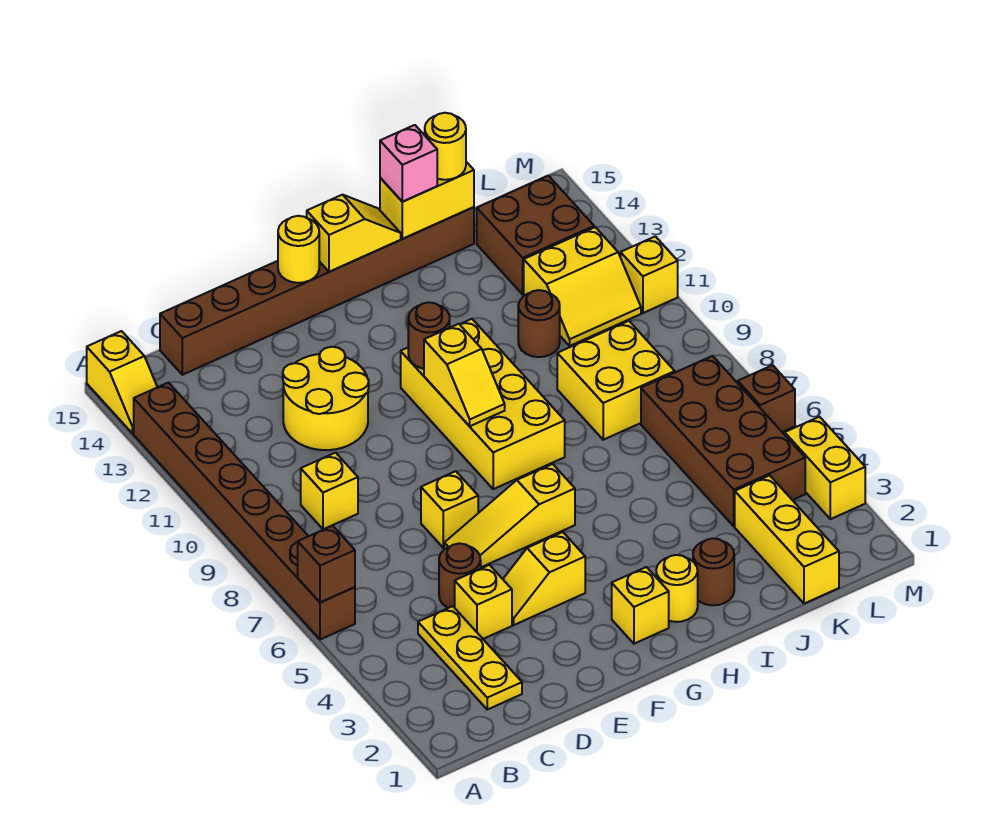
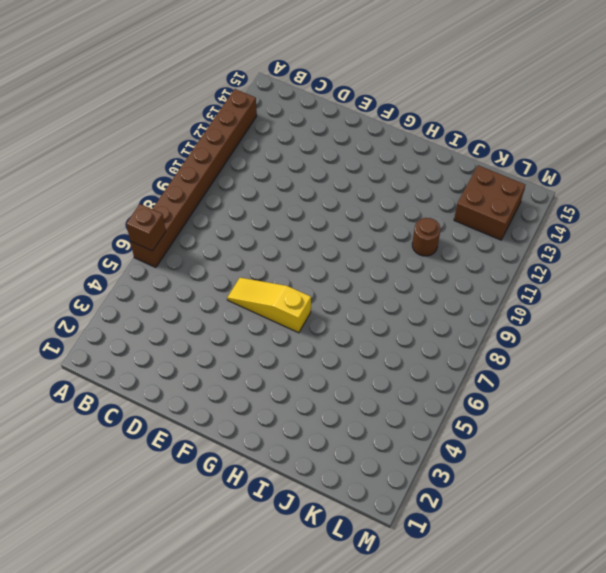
none -> yellow slope A14:A15 level 1 top 15
none -> yellow plate C2:C4 level 1
none -> yellow brick C9 level 1
none -> brown brick C15:J15 level 1

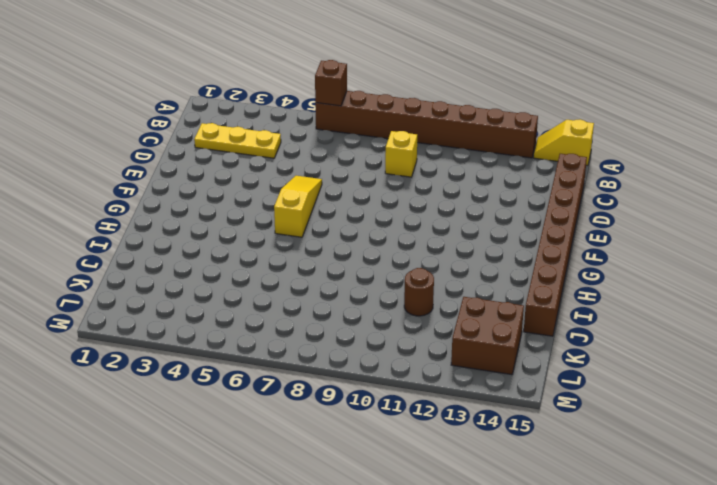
none -> yellow brick D4 level 1
none -> brown round brick D5 level 1
none -> yellow round brick D11:E12 level 1
none -> yellow slope E4:F4 level 1 top F

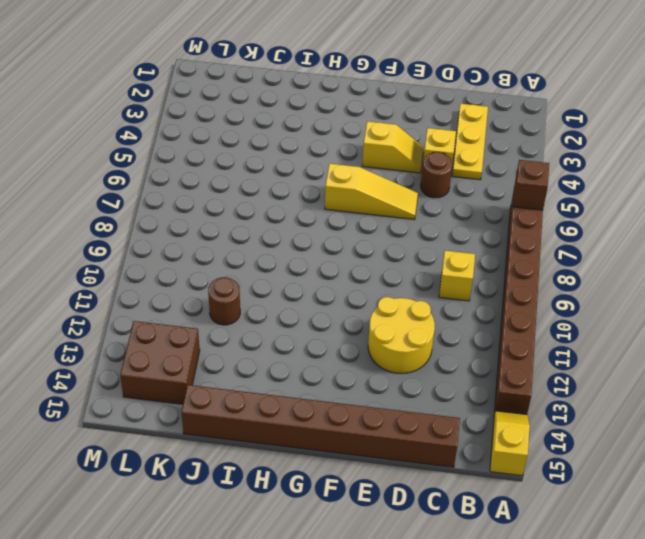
none -> yellow brick E7 level 1
none -> yellow brick G2 level 1
none -> yellow brick G8:H11 level 1
none -> yellow round brick H2 level 1

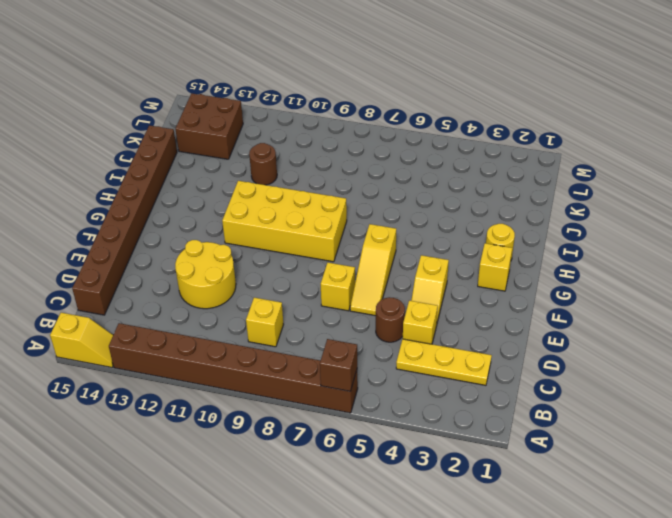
none -> brown round brick I2 level 1
none -> yellow brick J8:K9 level 1
none -> yellow brick K1:K3 level 1
none -> brown brick K4:L7 level 1

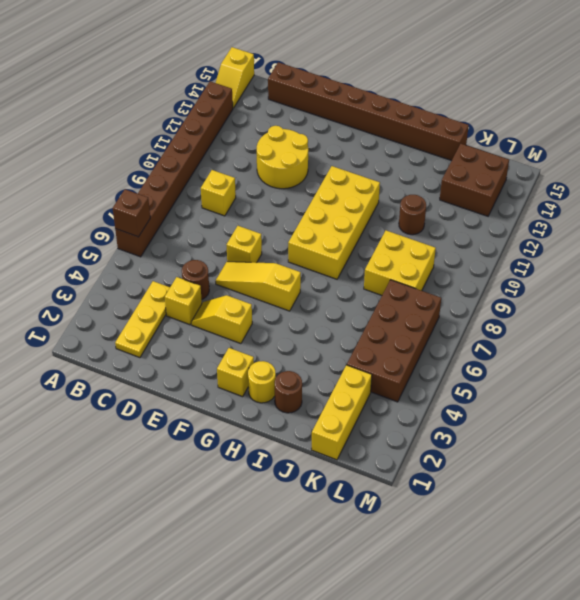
none -> yellow slope K11:L12 level 1 top 12
none -> yellow brick M3:M4 level 1
none -> brown brick M6 level 1
none -> yellow brick M11 level 1

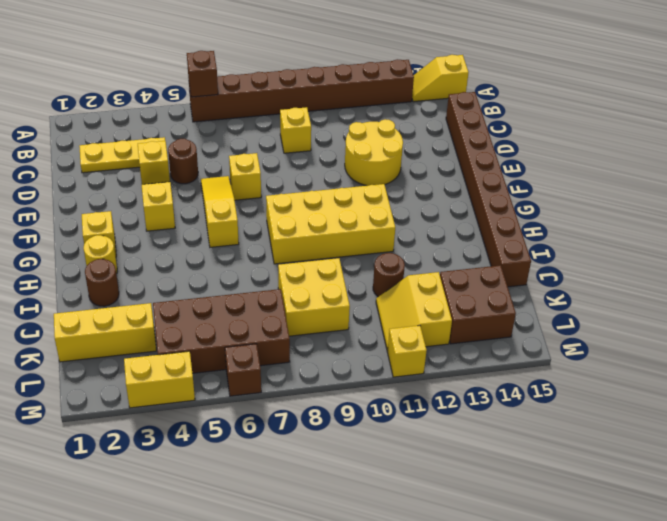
none -> yellow round brick F15 level 2
none -> yellow slope G9:G10 level 2 top 10
none -> brown round brick G11 level 2
none -> yellow slope G15:H15 level 2 top G

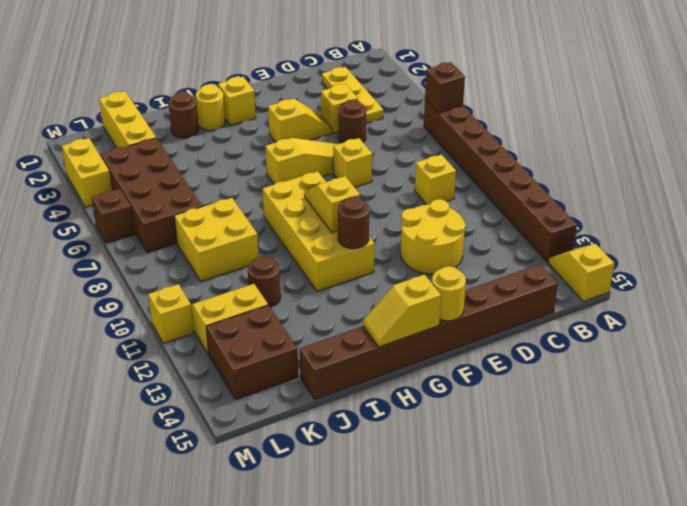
none -> yellow brick I15:J15 level 2
none -> pink brick I15 level 3
none -> yellow round brick J15 level 3

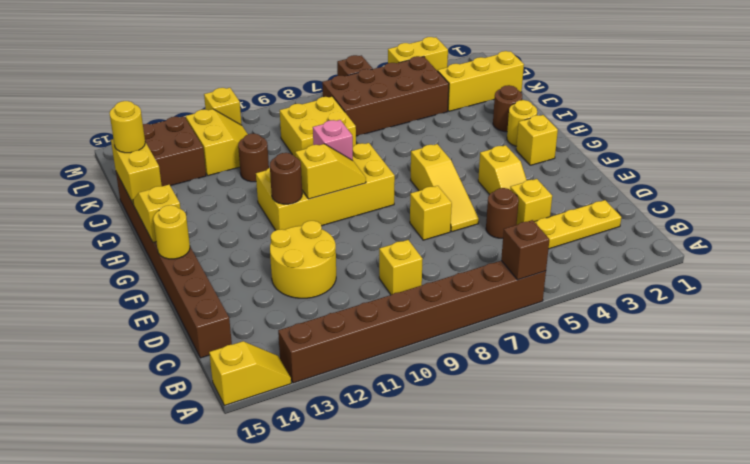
pink brick H9 level 2 -> pink brick I15 level 3

